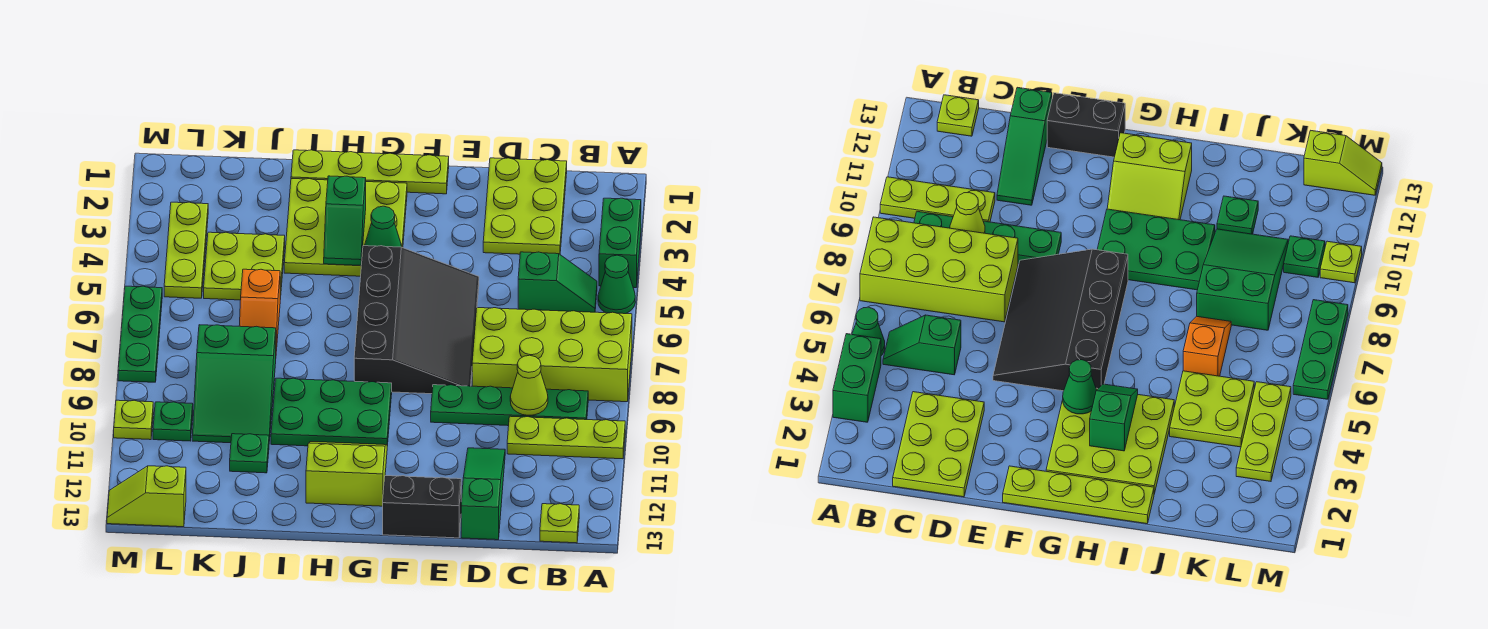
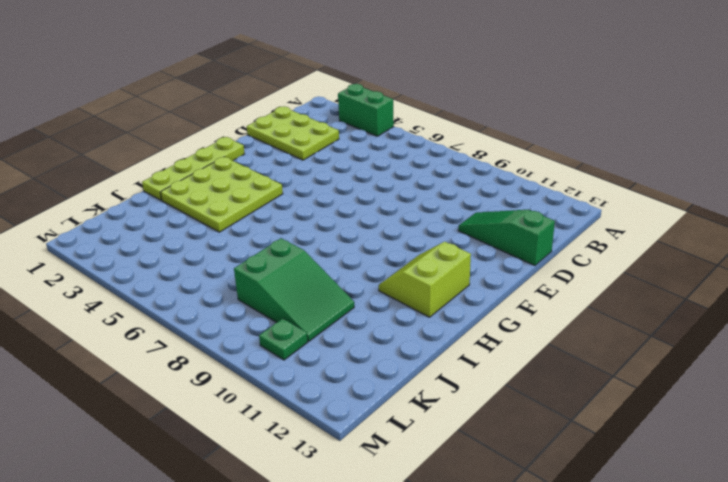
none -> green cone A5 level 1
none -> lime brick A7:D8 level 1
none -> lime plate A10:C10 level 1

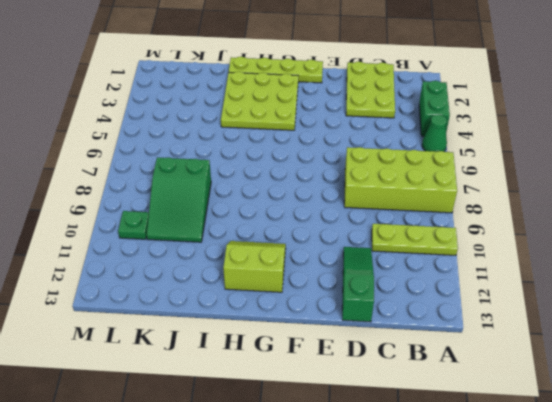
none -> green slope B5:C5 level 1 top C
none -> green plate B9:E9 level 1
none -> lime plate B13 level 1

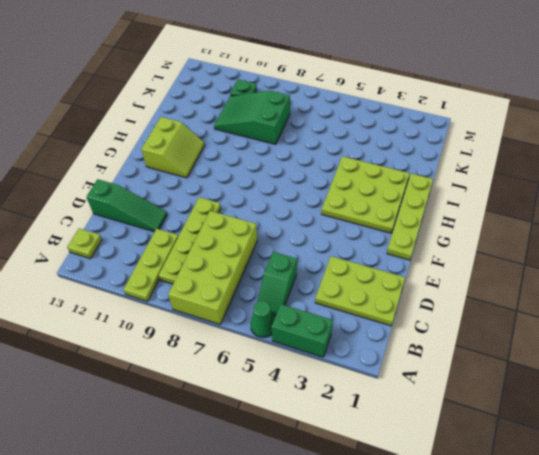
lime plate B9:E9 level 1 -> green plate B9:E9 level 1
none -> black slope E5:G8 level 1 top G
none -> black brick E13:F13 level 1
none -> green plate G9:I10 level 1

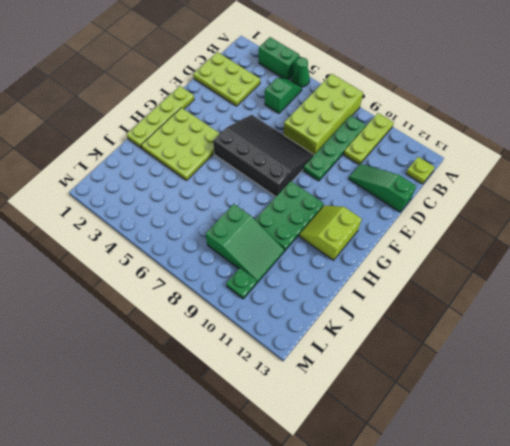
none -> black brick E13:F13 level 1
none -> lime plate J4:K5 level 1
none -> orange slope J6:J7 level 1 top 6

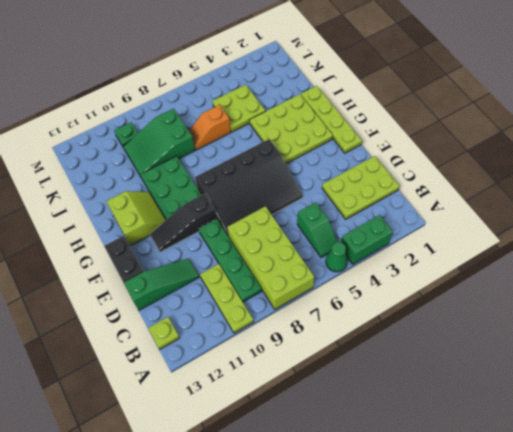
black slope F9:F11 level 1 top 9 -> none
none -> green plate J11 level 1
none -> lime plate L3:L5 level 1
none -> lime slope L13:M13 level 1 top L

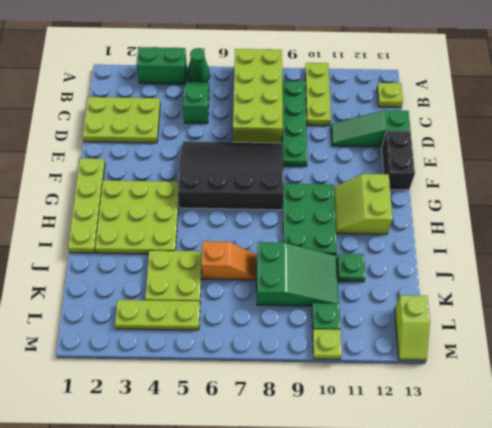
none -> green plate M6:M8 level 1
none -> lime cone C9 level 2
none -> green cone G4 level 2

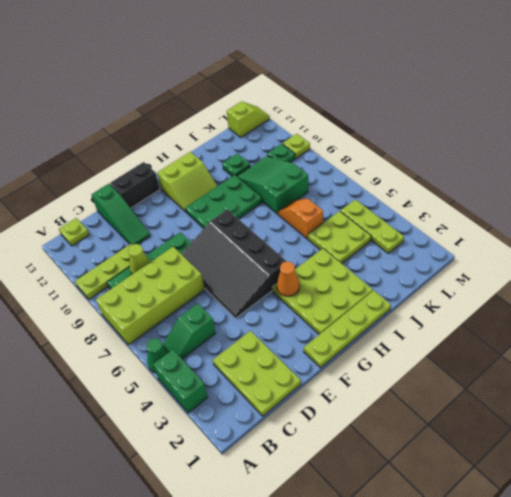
orange cone G4 level 2 -> green cone G4 level 2
none -> green plate M6:M8 level 1
none -> green slope H3:H4 level 2 top 3

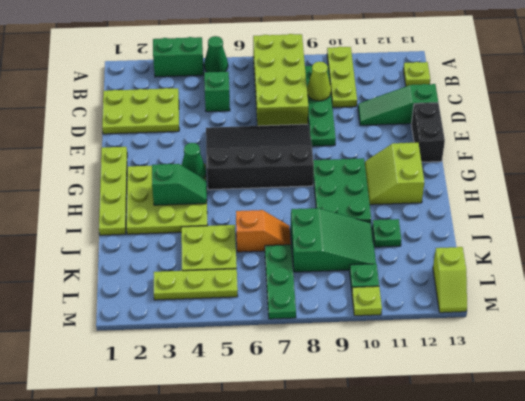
green plate K7:M7 level 1 -> green plate M6:M8 level 1

